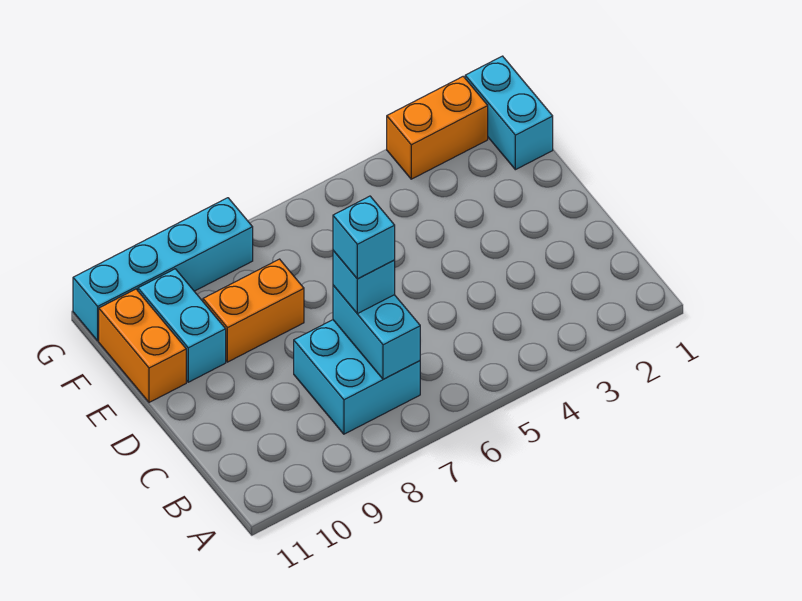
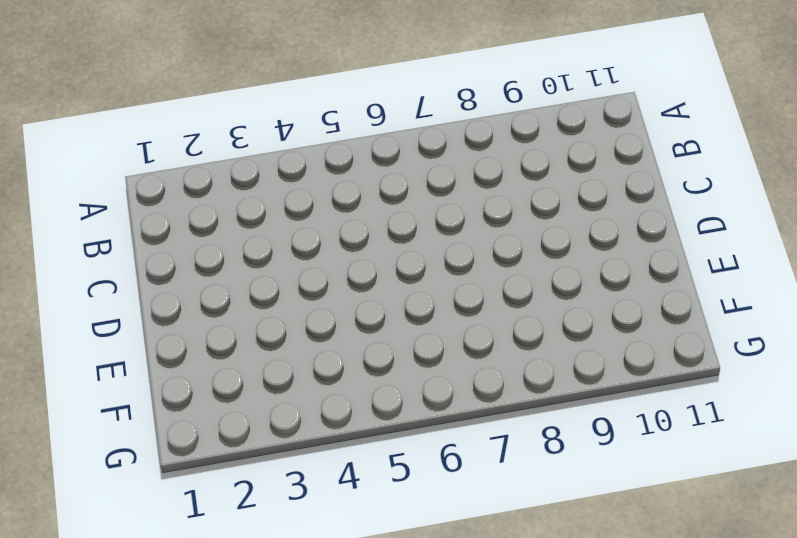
none -> cyan brick B7:C8 level 1
none -> orange brick E8:E9 level 1

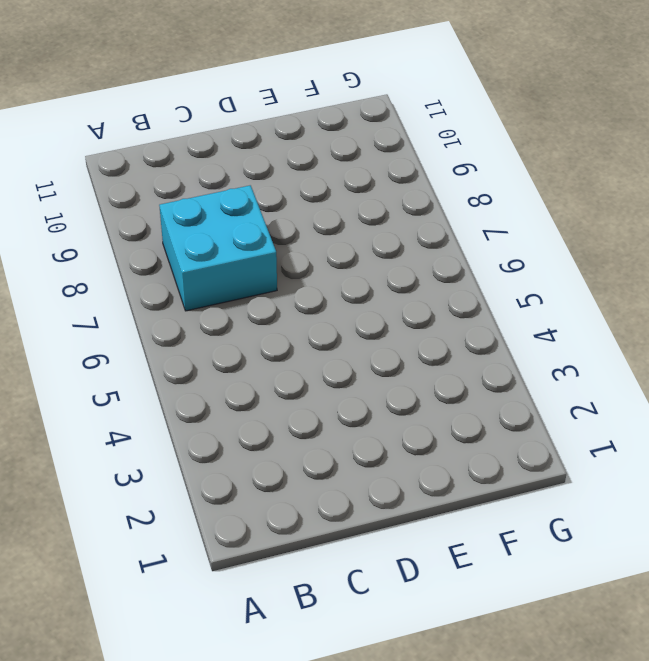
none -> orange brick E8:E9 level 1
none -> cyan brick E10:F10 level 1

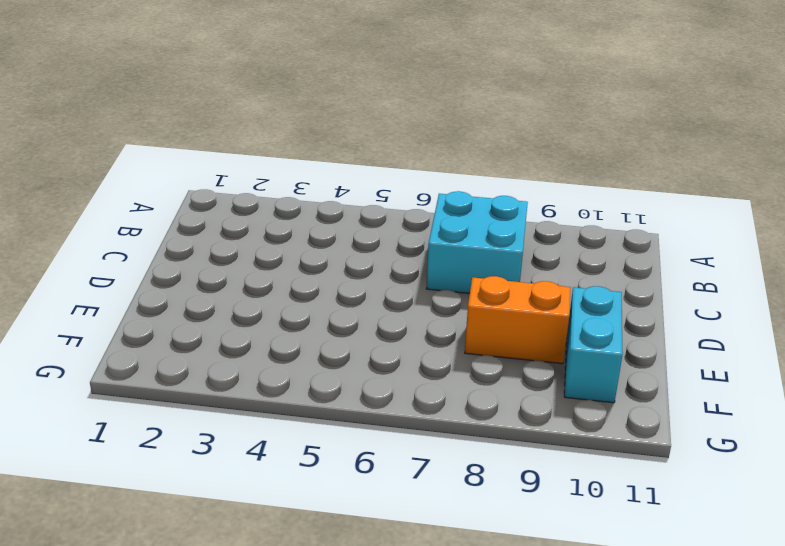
none -> orange brick E11:F11 level 1
none -> cyan brick F1:G1 level 1

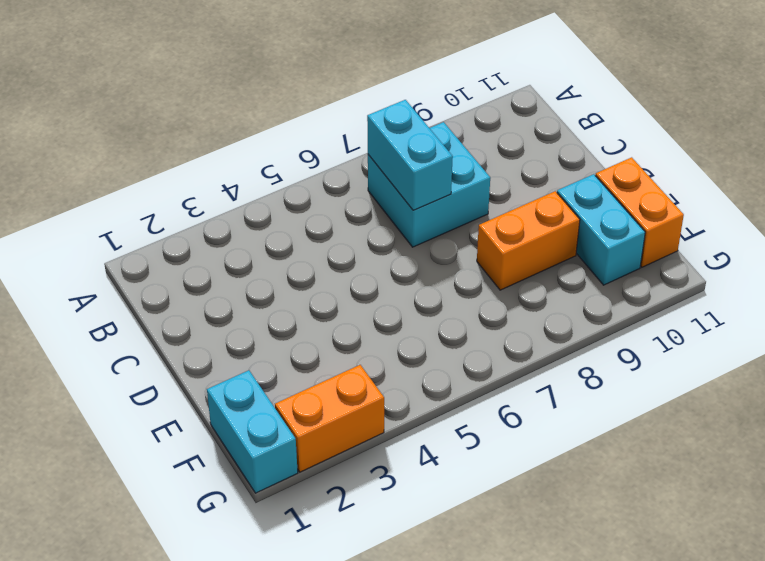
none -> cyan brick G8:G11 level 1
none -> cyan brick C7 level 3

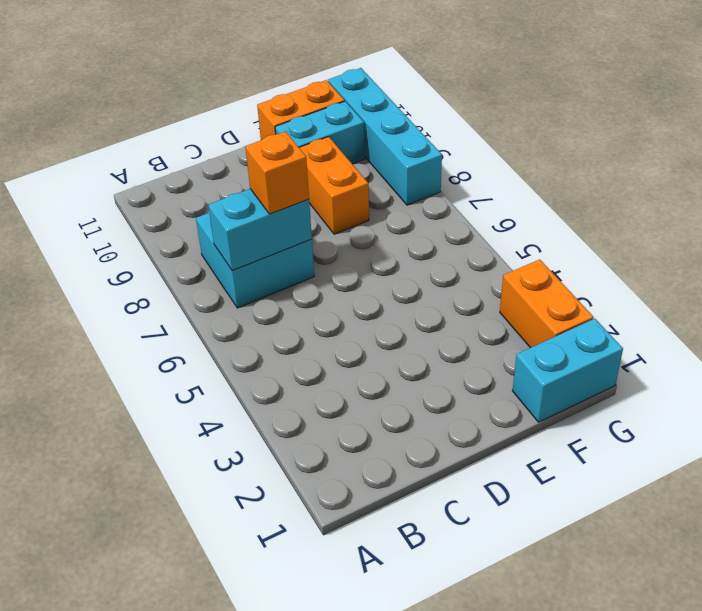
orange brick C7 level 3 -> cyan brick C7 level 3
none -> cyan brick C7 level 4

